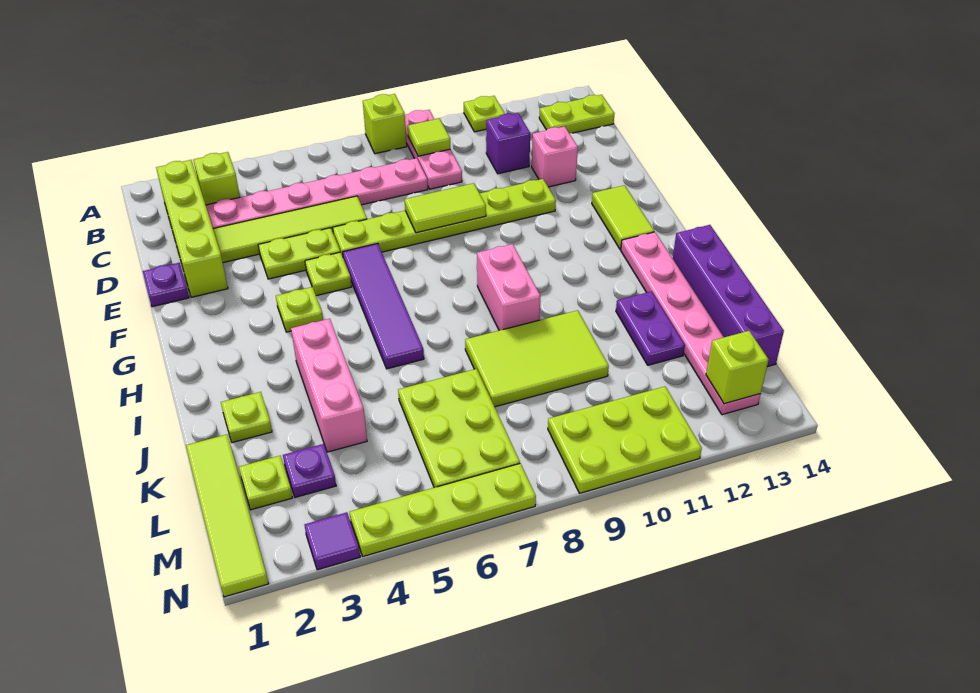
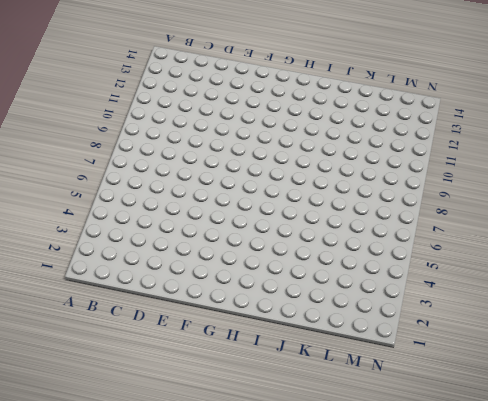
none -> lime brick A8 level 1
none -> pink plate A9:C9 level 1
none -> lime plate A11 level 1
none -> lime brick B2:E2 level 1

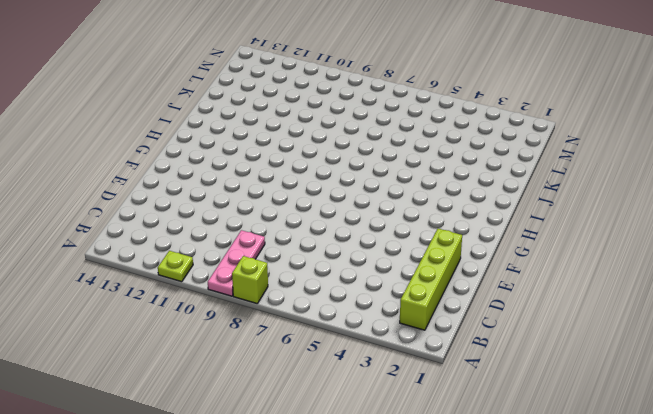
none -> lime brick B3 level 1
none -> lime plate B13:B14 level 1
none -> pink plate C3:C8 level 1
none -> purple brick C11 level 1

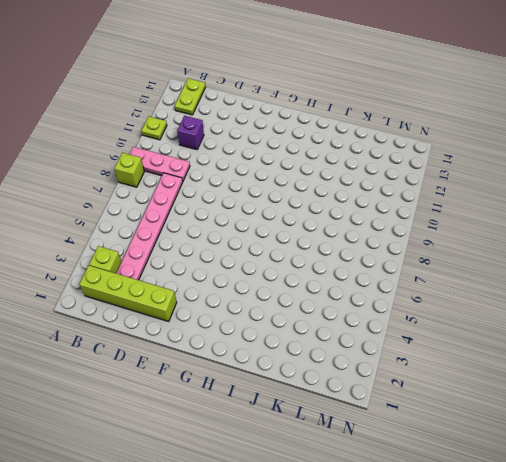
none -> lime tile D3:D6 level 1
none -> pink brick D12 level 1
none -> purple plate E1 level 1
none -> lime plate E4:E5 level 1

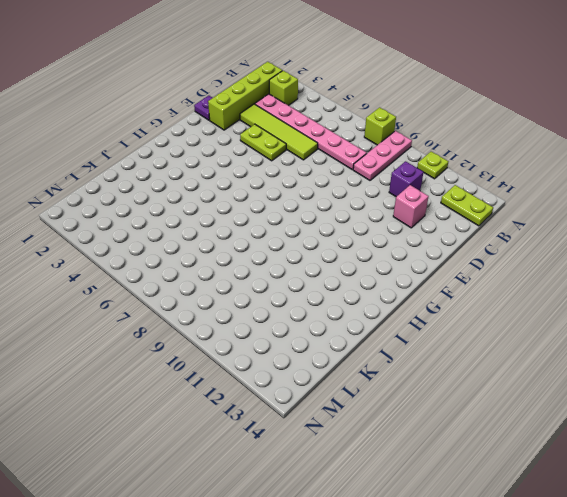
none -> lime plate E6:E11 level 1
none -> lime plate F5 level 1
none -> purple tile F6:I6 level 1
none -> lime tile F13:G13 level 1

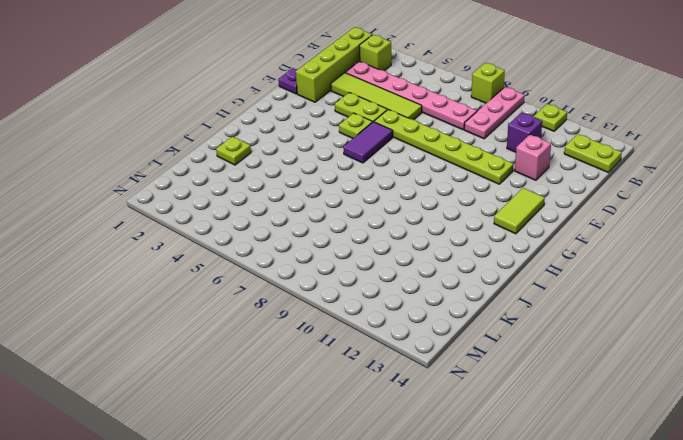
purple tile F6:G6 level 1 -> purple tile F6:I6 level 1
none -> lime plate G4 level 1
none -> pink brick H9:I9 level 1
none -> pink plate H13:M13 level 1
none -> pink brick I4:K4 level 1

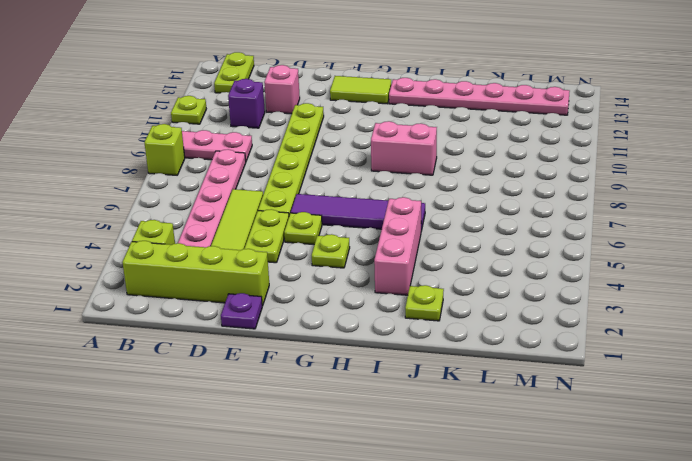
pink brick I3:I5 level 1 -> pink brick I4:K4 level 1
none -> purple brick I14:L14 level 1
none -> lime tile J8:K10 level 1
none -> purple plate J12:K12 level 1
none -> lime tile K1:N1 level 1

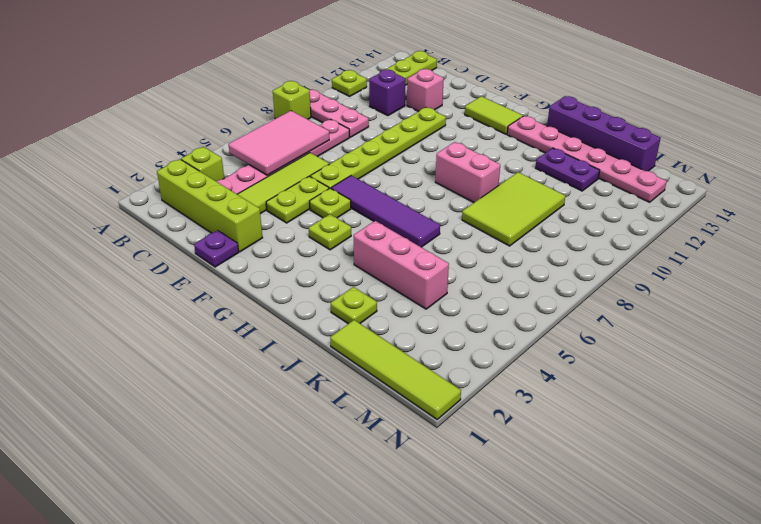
pink tile B5:C7 level 2 -> none
none -> lime plate K6:M7 level 1
none -> lime plate L2 level 1
none -> purple plate L3 level 1
none -> lime plate M9:N11 level 1

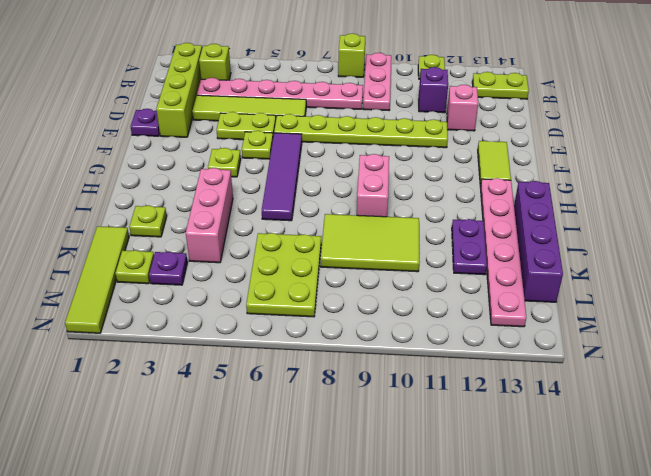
none -> lime plate M9:N11 level 1
none -> purple tile N3 level 1
none -> lime plate N4:N7 level 1
none -> lime tile B9 level 2

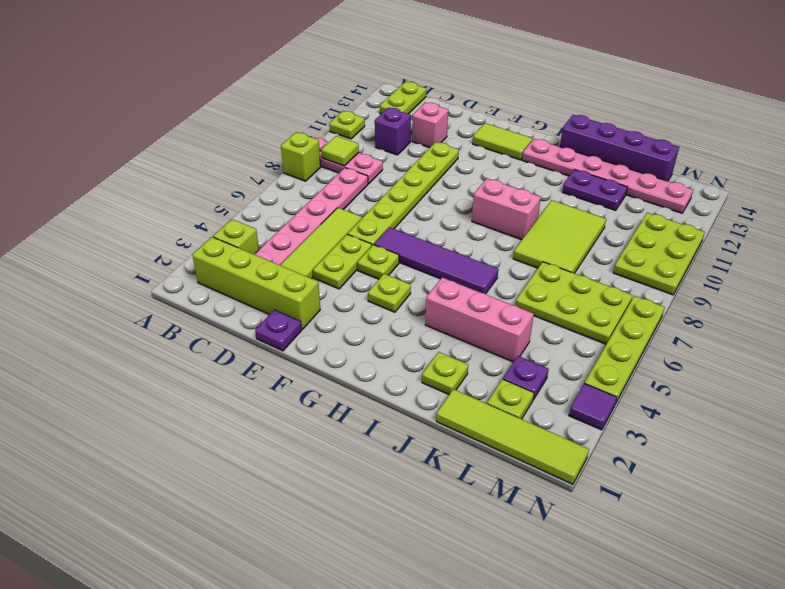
none -> lime tile E8:E9 level 2
none -> lime brick M13 level 2

